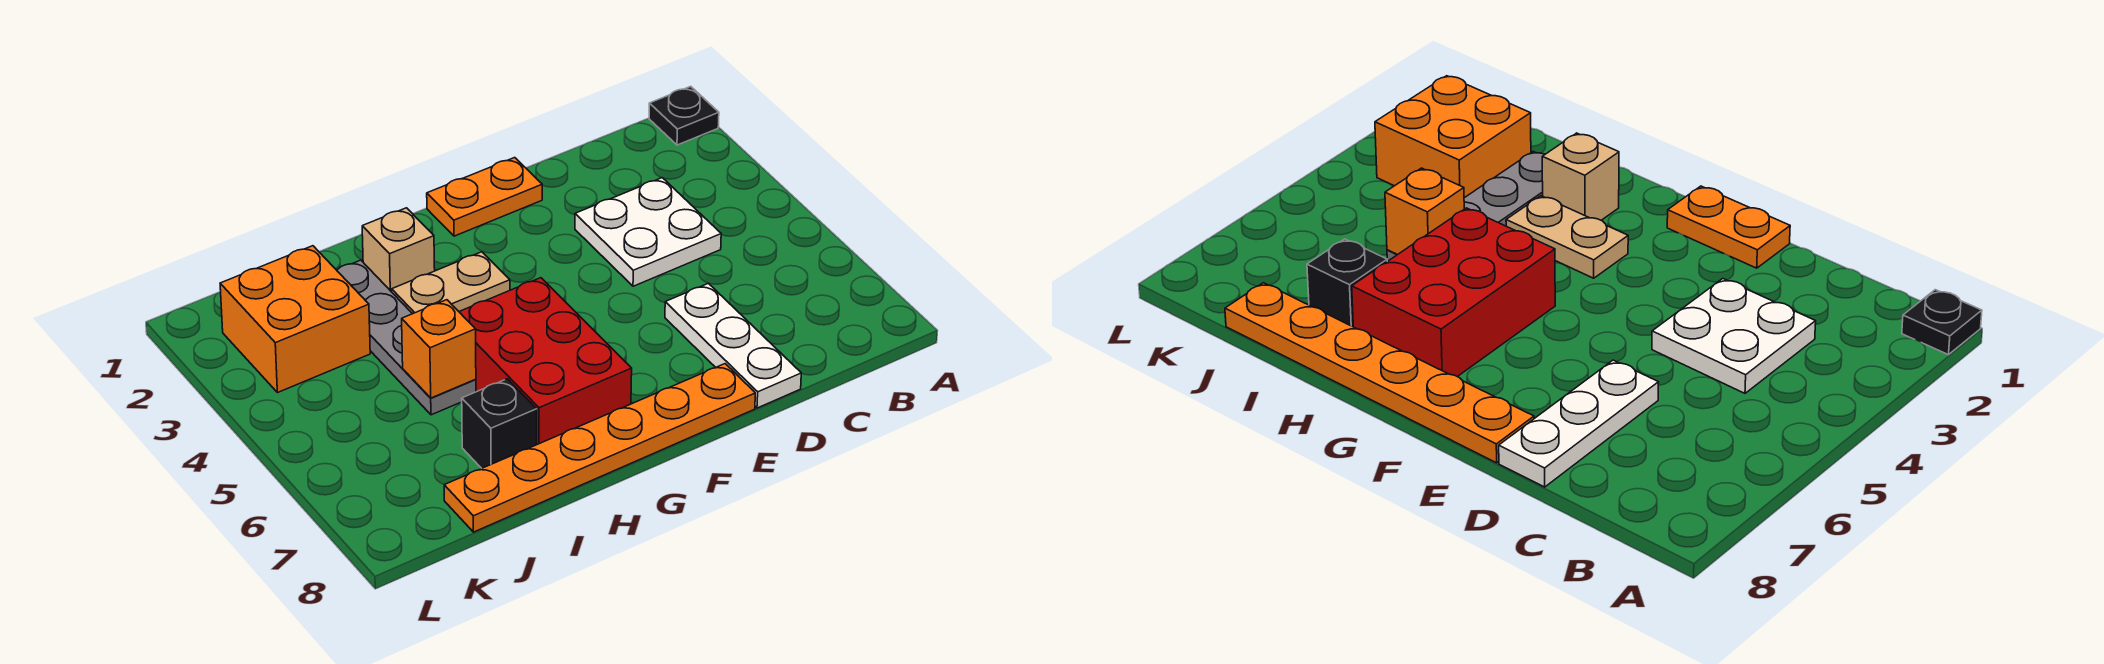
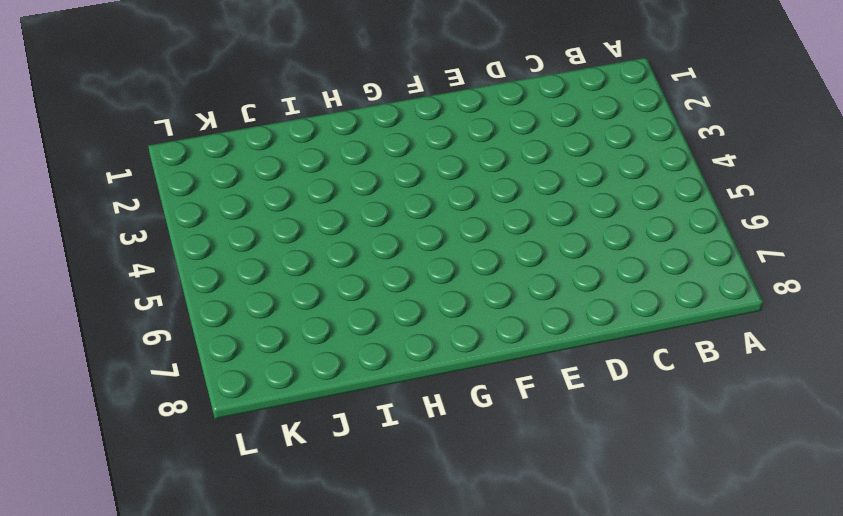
none -> black plate A1 level 1
none -> white plate C3:D4 level 1
none -> white plate D6:D8 level 1

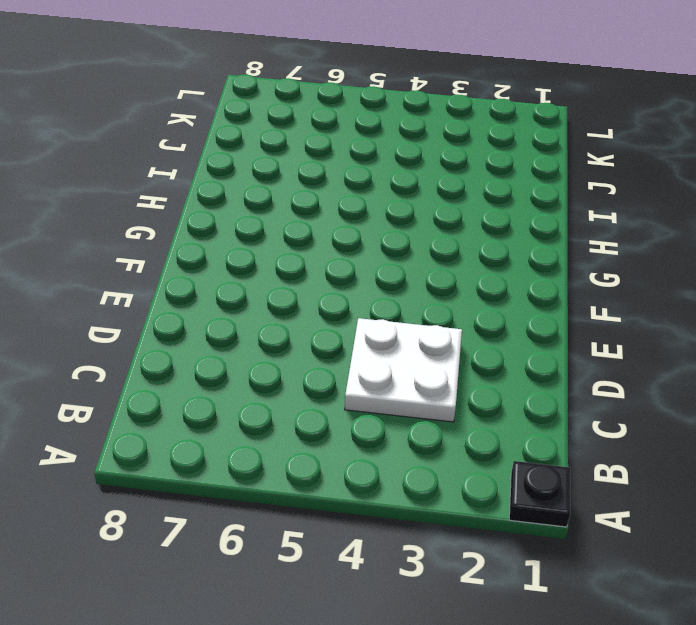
none -> white plate D6:D8 level 1
none -> orange plate E1:F1 level 1
none -> orange plate E8:J8 level 1

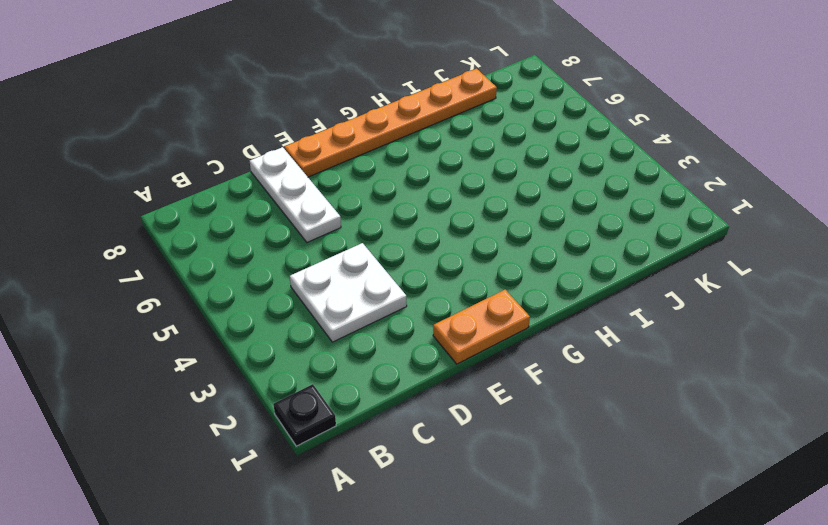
none -> tan plate G3:H3 level 1
none -> red brick G5:H7 level 1
none -> tan brick H2 level 1

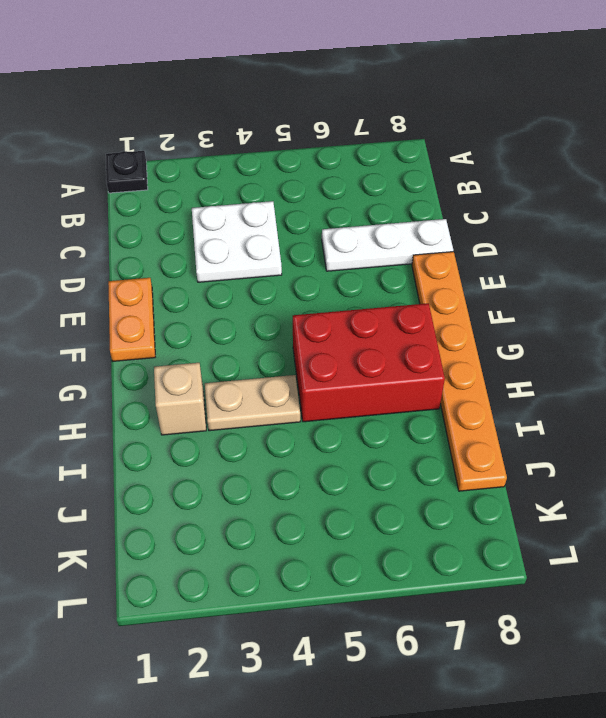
tan plate H3:H4 level 1 -> tan plate G3:H3 level 1
none -> grey plate I2:I5 level 1
none -> black brick I7 level 1
none -> orange brick J2:K3 level 1

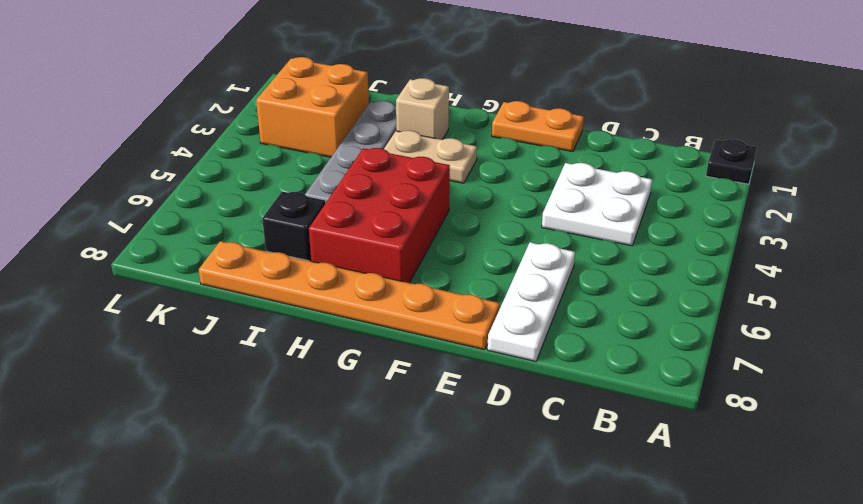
none -> orange brick I5 level 2

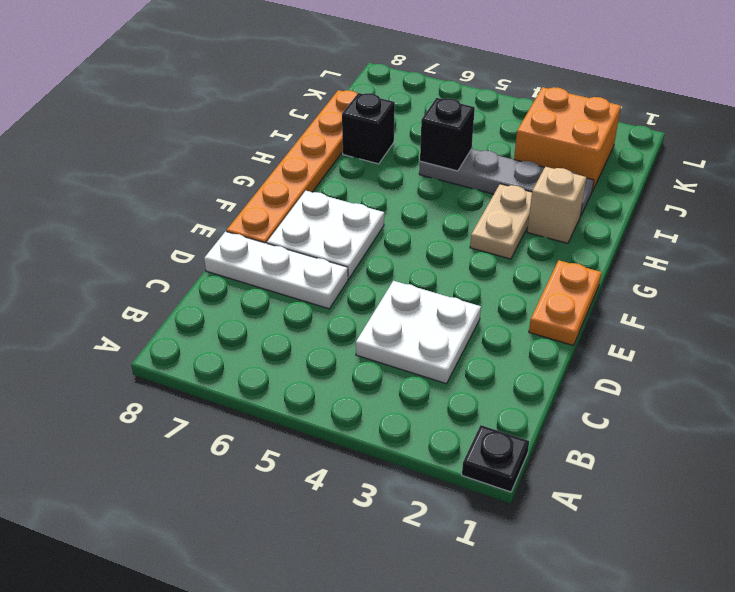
white plate E6:F7 level 1 -> none
black brick I5 level 2 -> orange brick I5 level 2
none -> red brick G5:H7 level 1

